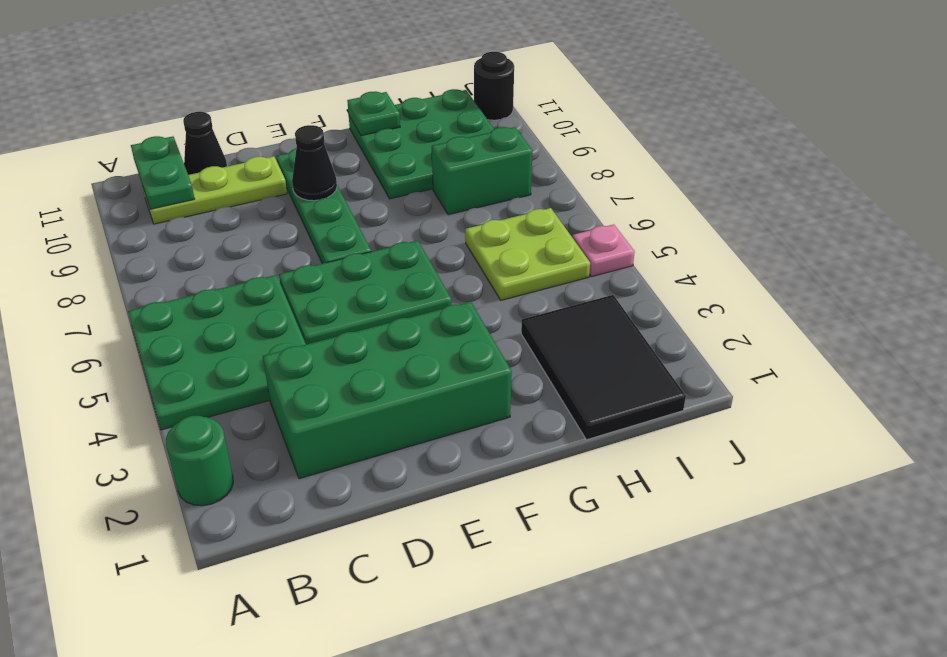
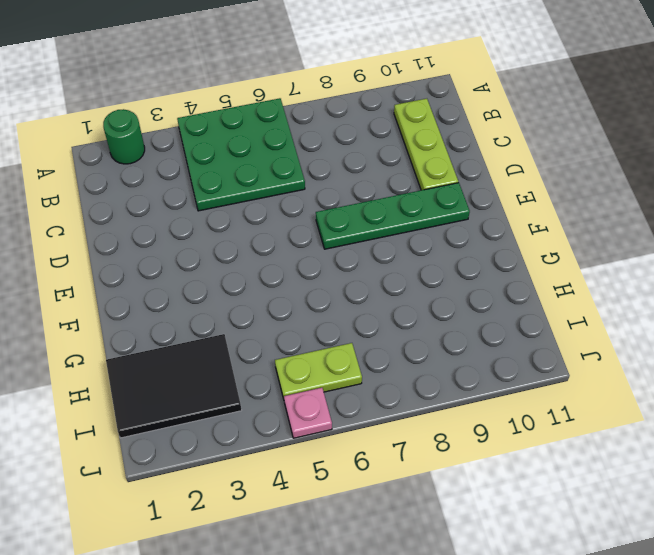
lime plate I5:I6 level 1 -> lime plate H5:I6 level 1
none -> green brick C2:F3 level 1
none -> black cone C11 level 1
none -> green plate D5:F6 level 1

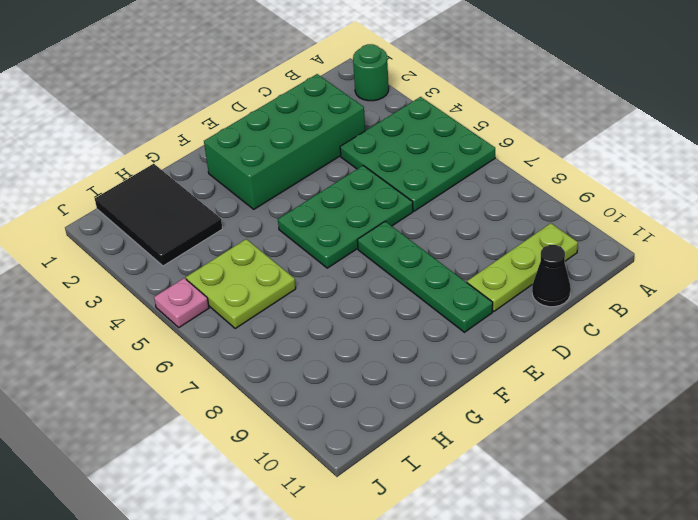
none -> green plate G9:I11 level 1
none -> green brick H8:I8 level 1
none -> black round brick J11 level 1

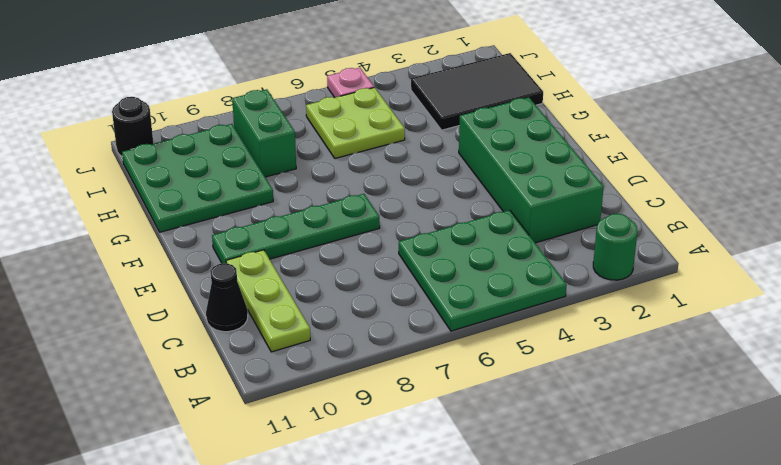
none -> green plate D5:F6 level 1
none -> green plate B10:B11 level 2
none -> black cone E9 level 2

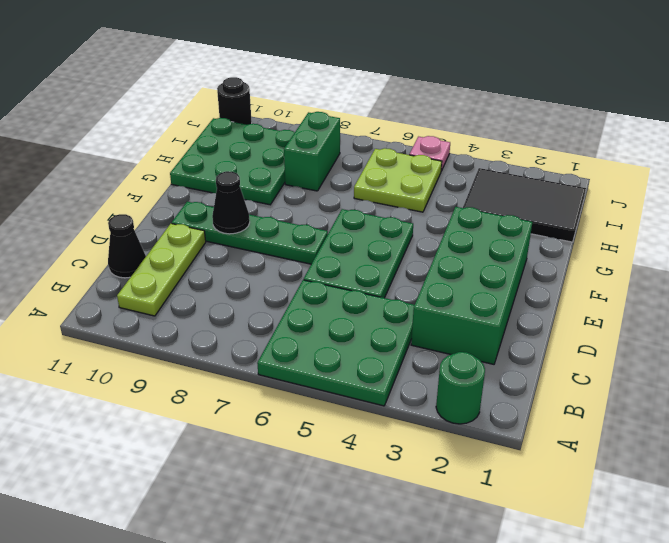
none -> green plate B10:B11 level 2
none -> green plate G11 level 2

